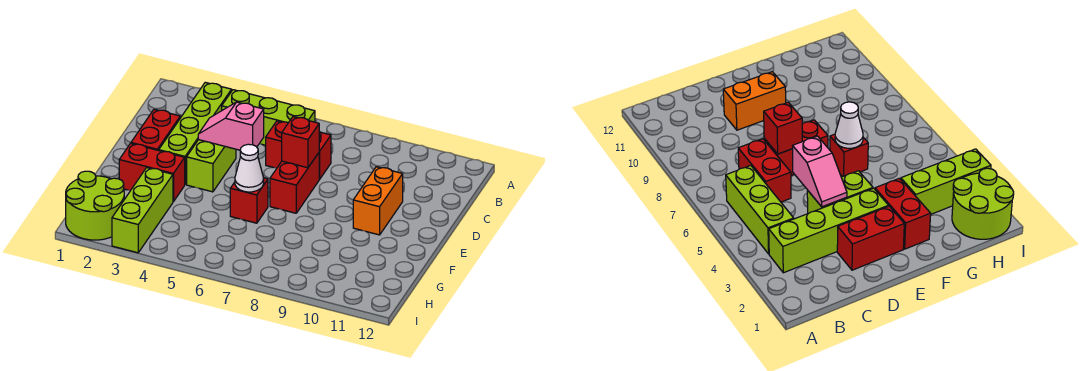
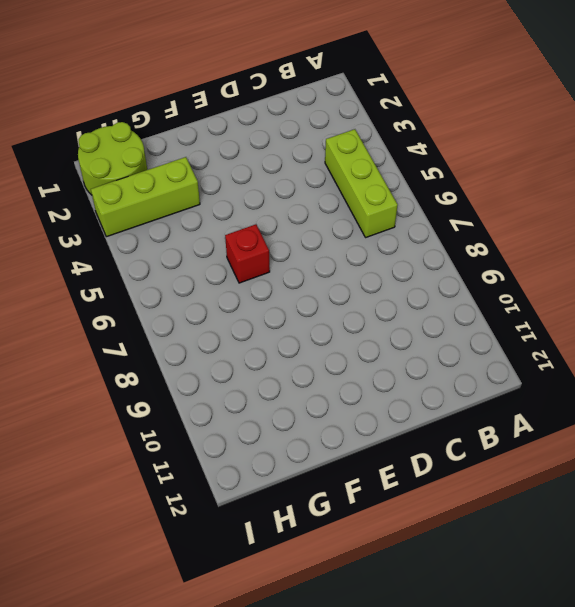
none -> lime brick B3:E3 level 1
none -> red brick C6:C7 level 1
none -> red brick D2:E2 level 1

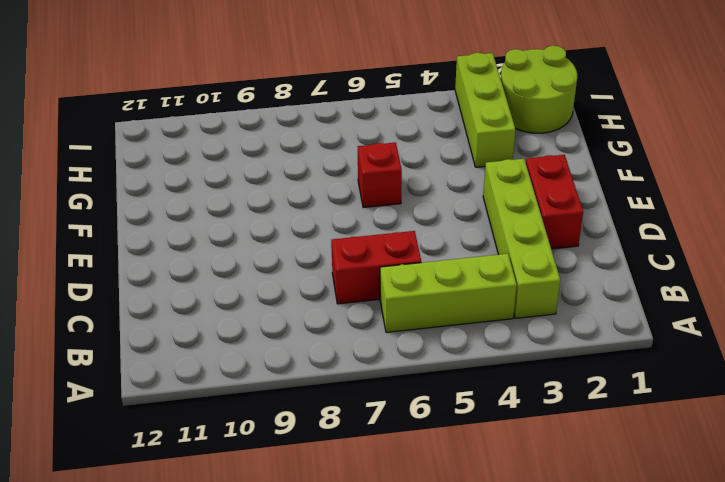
none -> lime brick D4:E4 level 1
none -> red brick D7:E7 level 1
none -> orange brick D10:E10 level 1

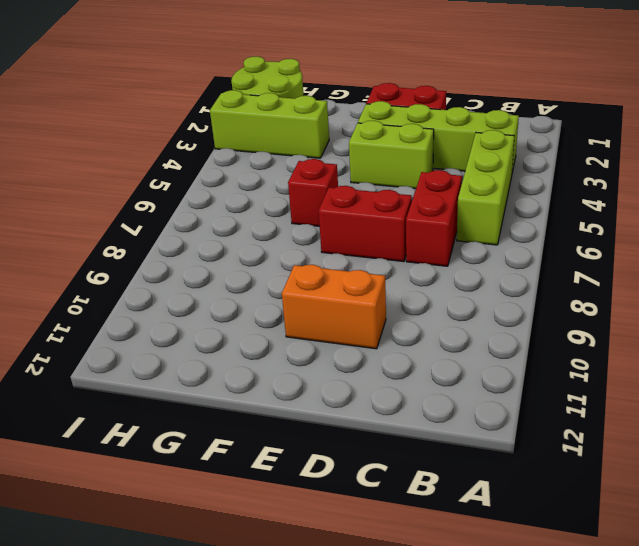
none -> red brick F2:F3 level 1
none -> pink slope D4:D5 level 2 top 5
none -> red brick D7 level 2

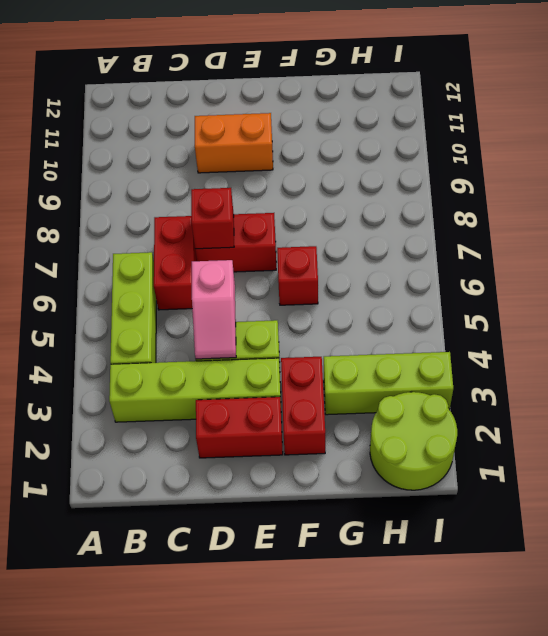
none -> white cone F6 level 2

